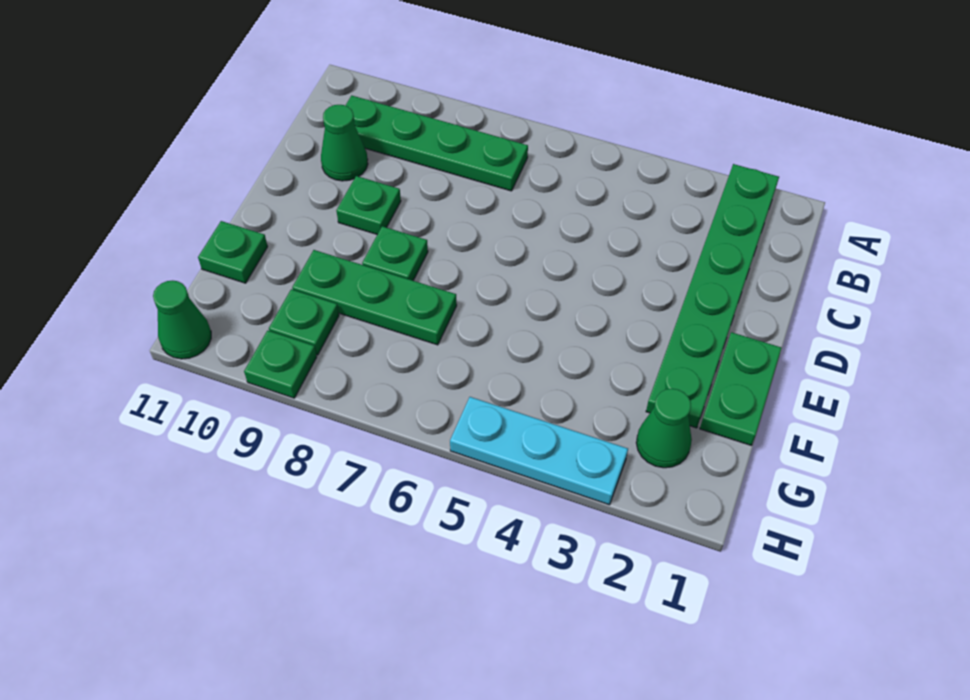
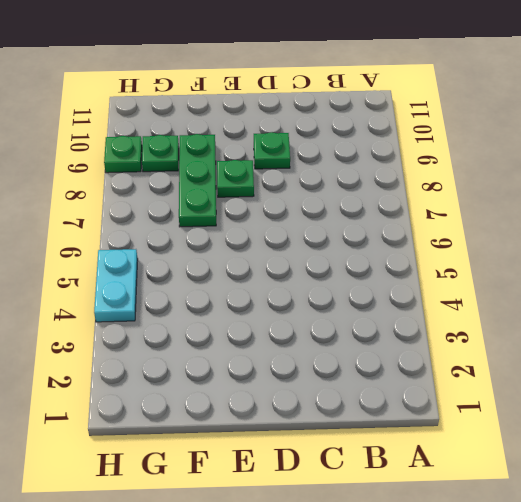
cyan plate H4:H5 level 1 -> cyan plate H3:H5 level 1
none -> green plate A2:F2 level 1
none -> green plate B7:B10 level 1
none -> green cone C10 level 1

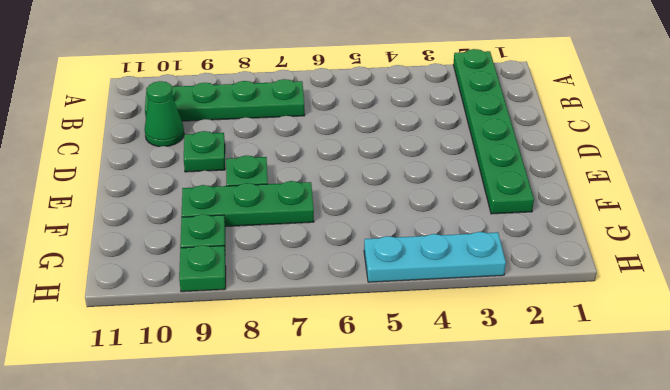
none -> green plate E1:F1 level 1
none -> green plate F11 level 1
none -> green cone G2 level 1

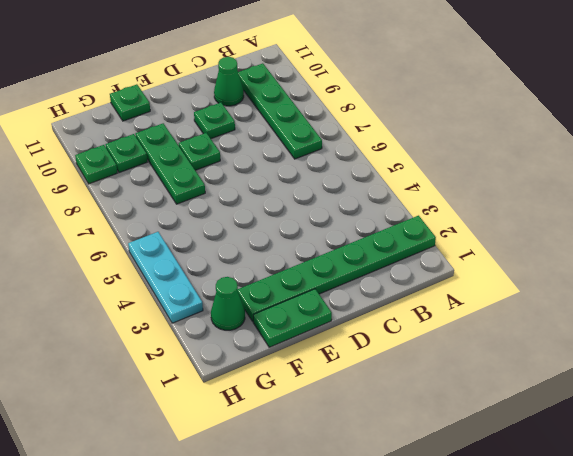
none -> green cone H11 level 1

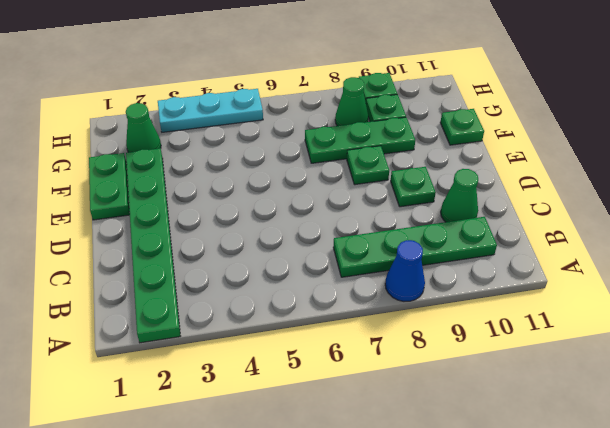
blue cone A8 level 1 -> none
green cone G8 level 1 -> green cone H11 level 1

